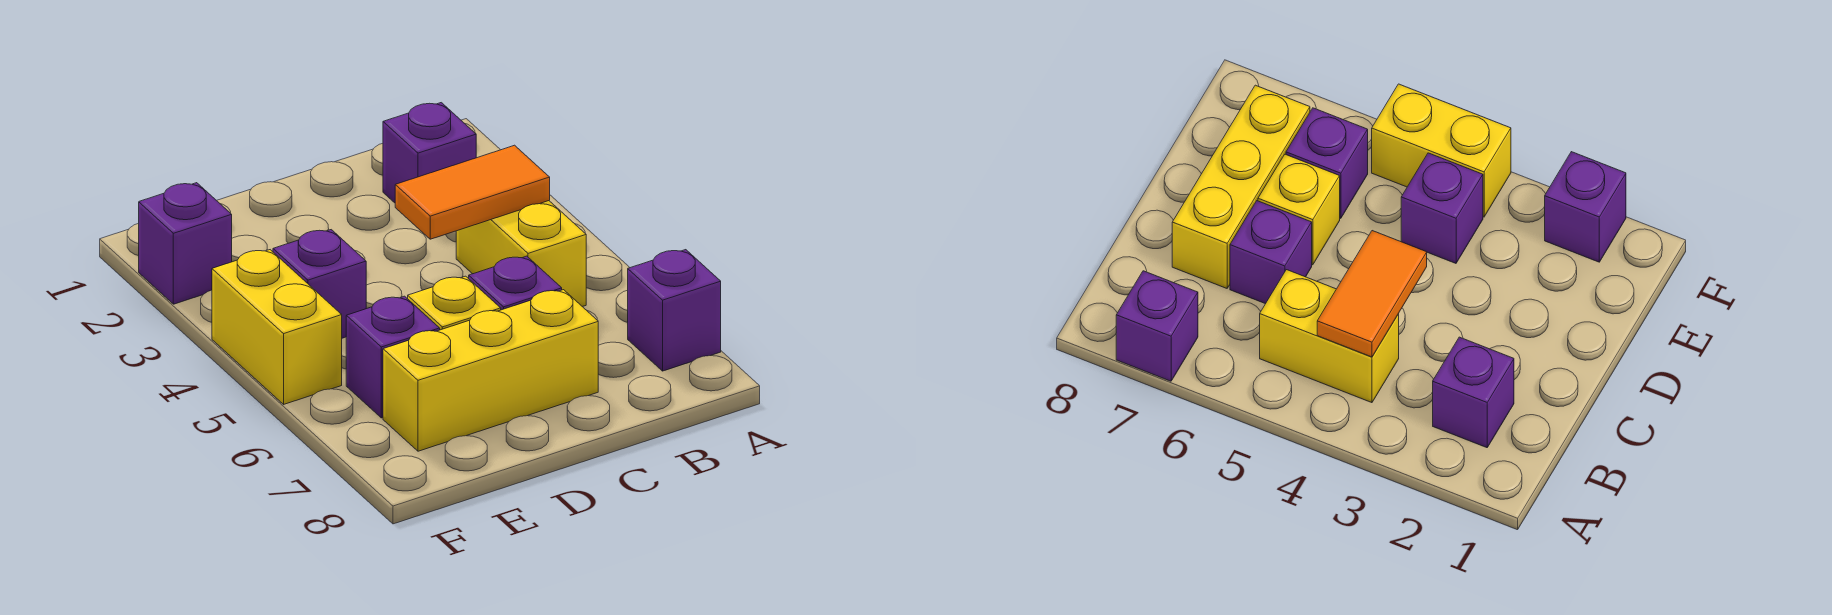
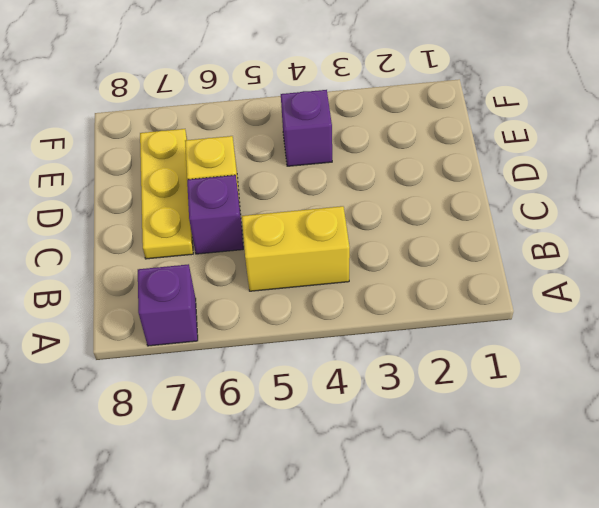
yellow plate C7:E7 level 1 -> yellow brick C7:E7 level 1
none -> purple brick B2 level 1
none -> purple brick E6 level 1

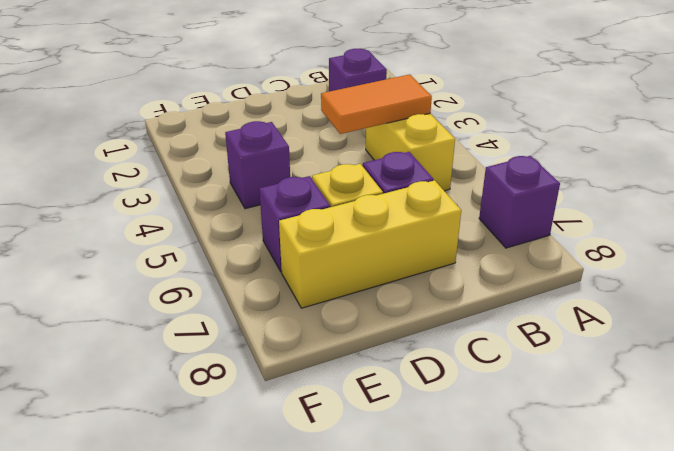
none -> purple brick F2 level 1
none -> yellow brick F4:F5 level 1

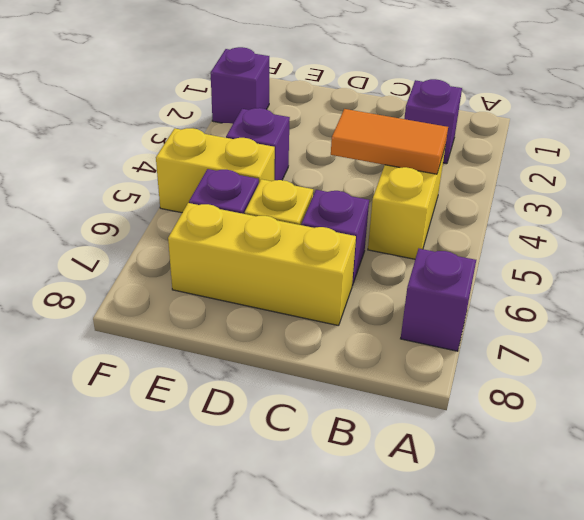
yellow brick E5:F5 level 1 -> yellow brick F4:F5 level 1

